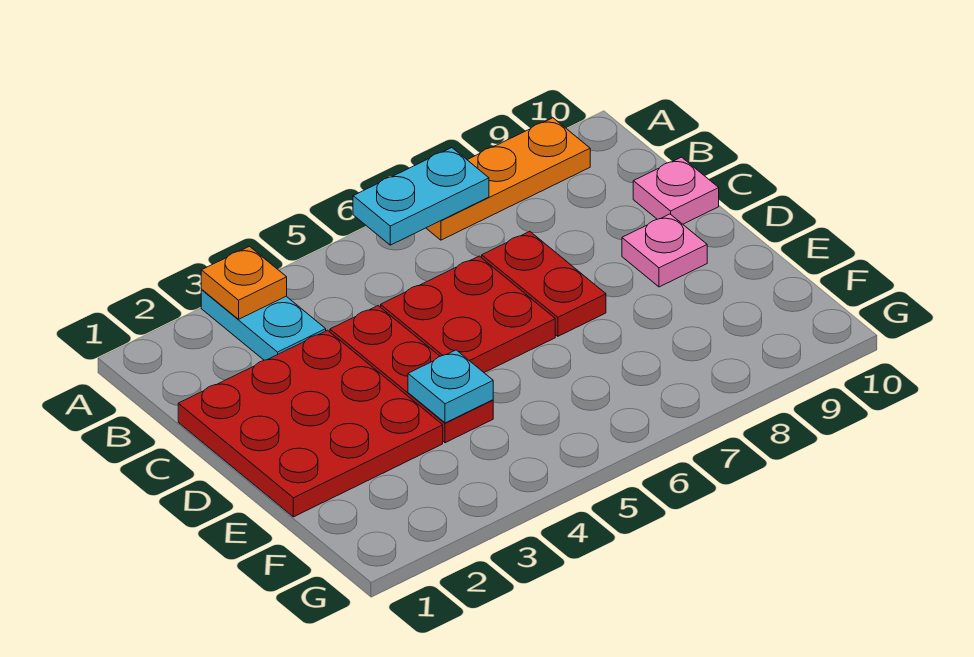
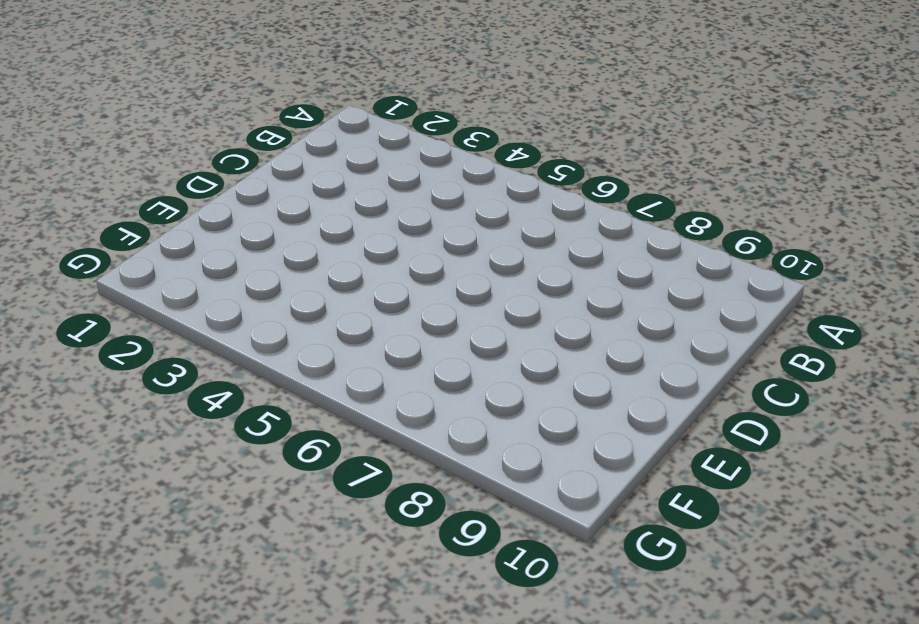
none -> cyan plate A3:B3 level 1
none -> orange plate A7:A9 level 1

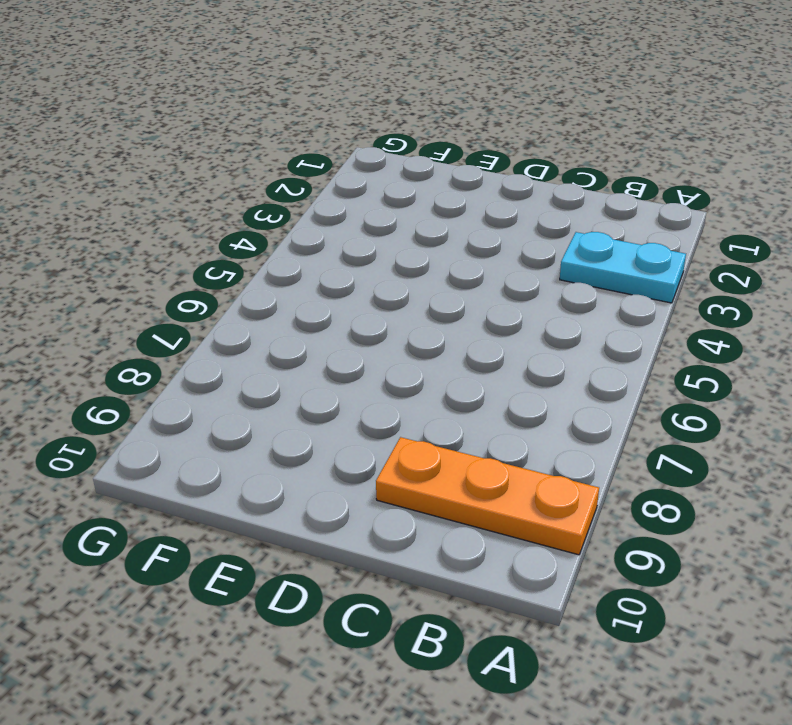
orange plate A9:C9 level 1 -> orange plate A7:A9 level 1
none -> red plate C1:E3 level 1
none -> red plate C4:E4 level 1

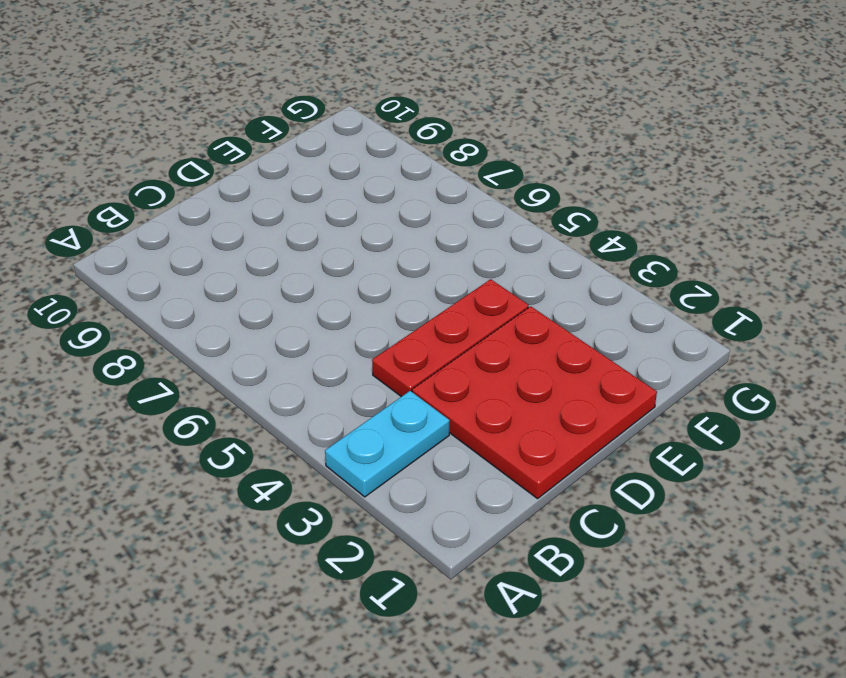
none -> orange plate A7:A9 level 1
none -> red plate C5:D6 level 1

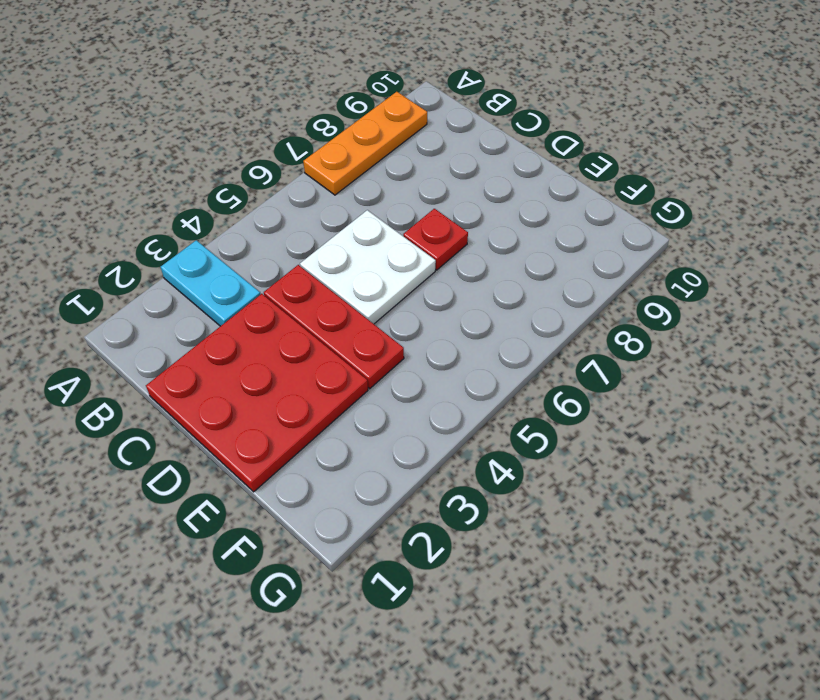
white plate C5:D6 level 1 -> red plate C5:D6 level 1
red plate D7 level 1 -> red plate C7:D7 level 1
none -> pink plate C10 level 1
none -> pink plate D9 level 1

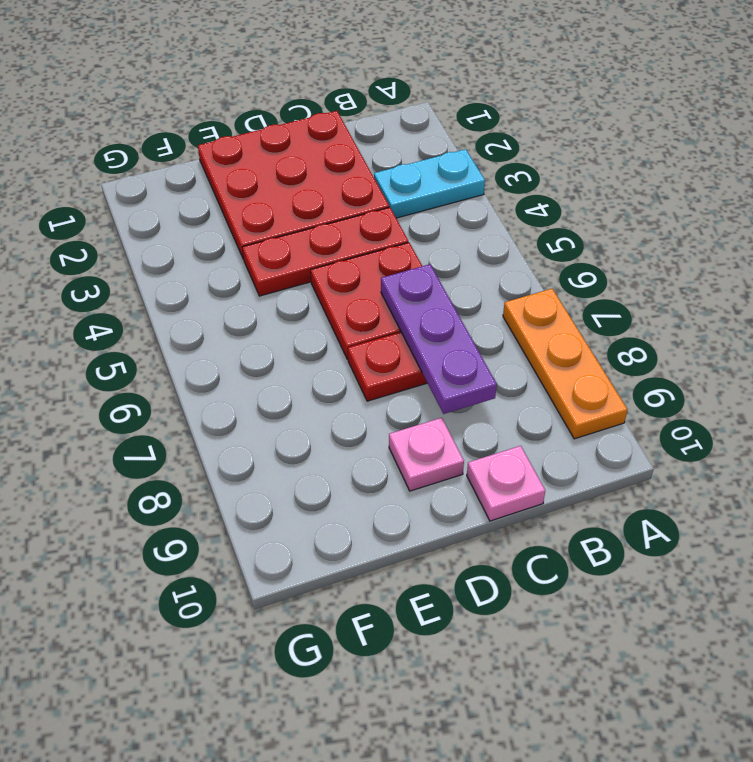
purple plate C6:C8 level 2 -> none
none -> orange plate A3 level 2
none -> cyan plate A6:A7 level 2

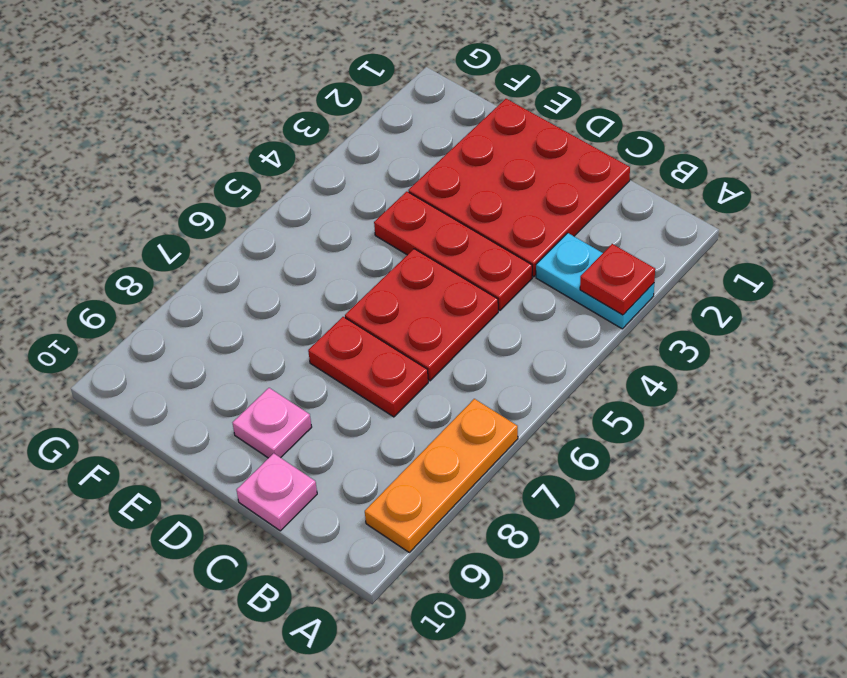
red plate A3 level 2 -> orange plate A3 level 2
none -> cyan plate A6:A7 level 2
none -> cyan plate E4 level 2

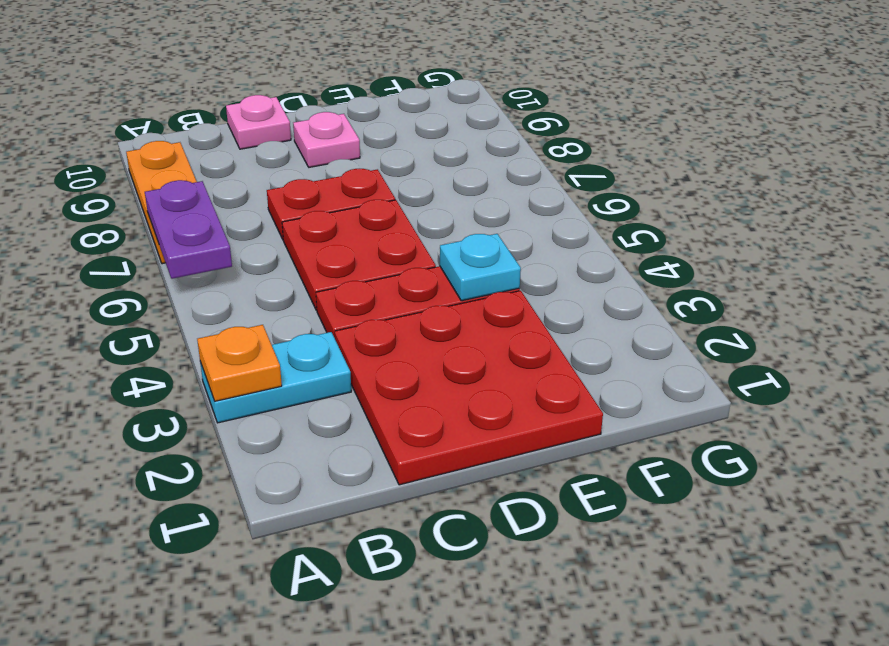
purple plate A6:A7 level 2 -> cyan plate A6:A7 level 2

